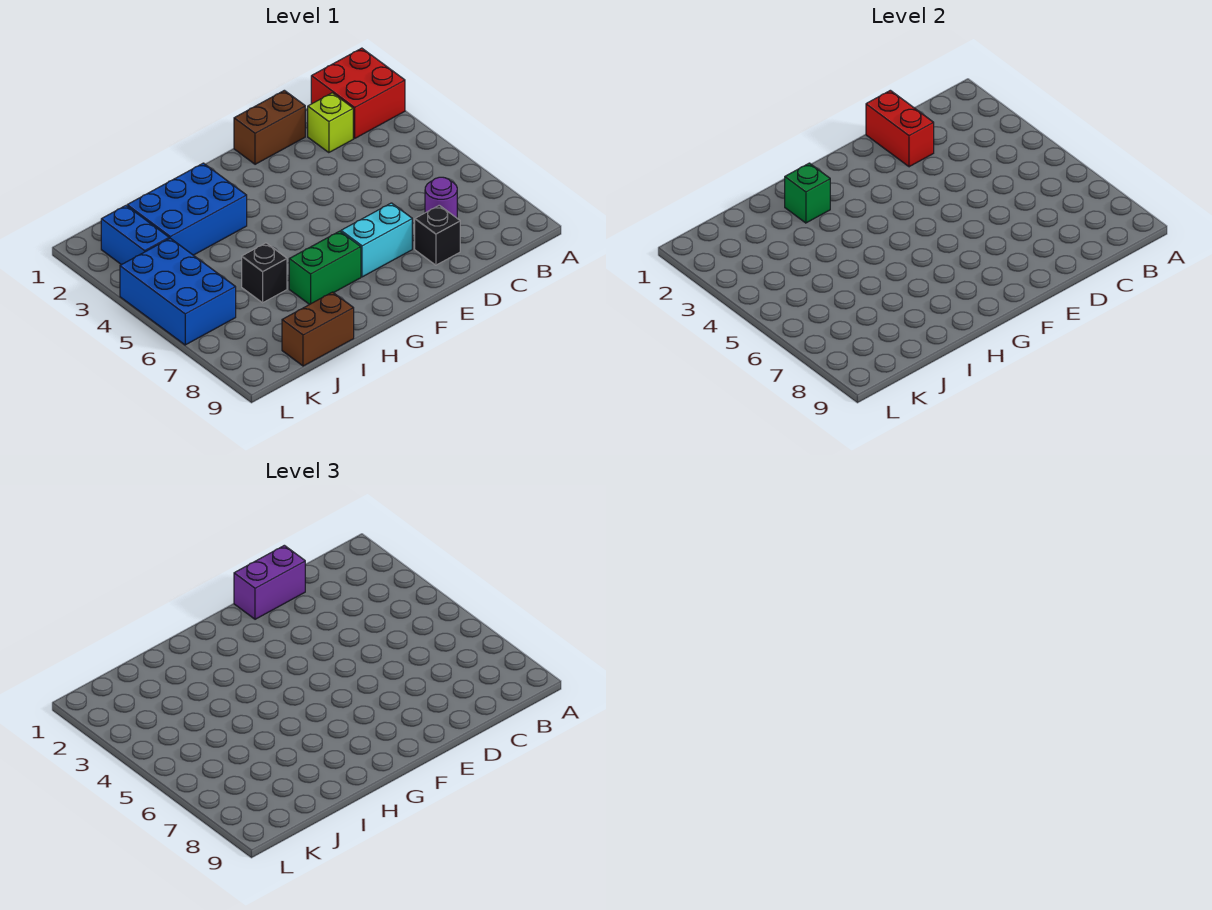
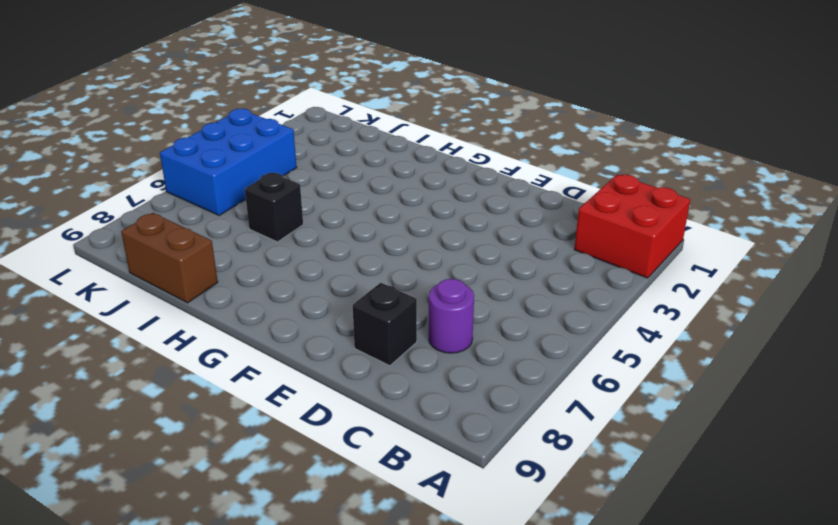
none -> lime brick C2 level 1
none -> brown brick D1:E1 level 1
none -> cyan brick E7:F7 level 1

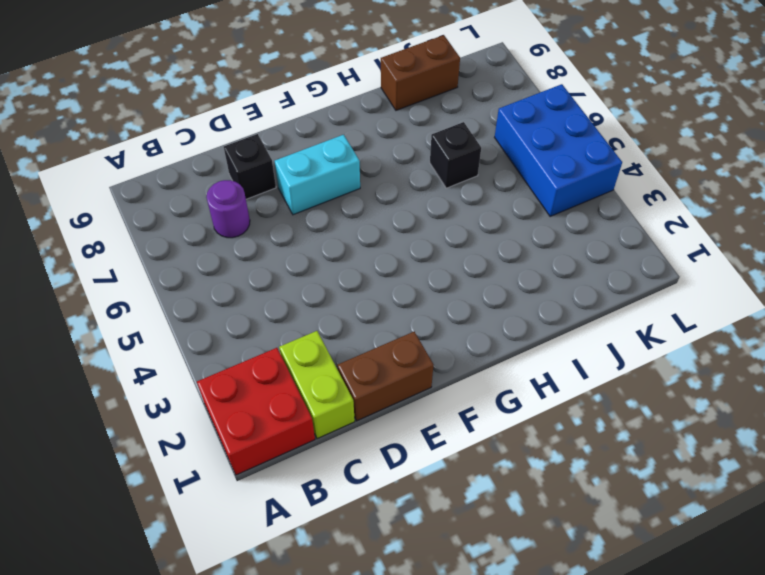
lime brick C1:C2 level 1 -> lime brick C2 level 1
none -> green brick G7:H7 level 1
none -> blue brick H2:J3 level 1
none -> blue brick K2:K3 level 1

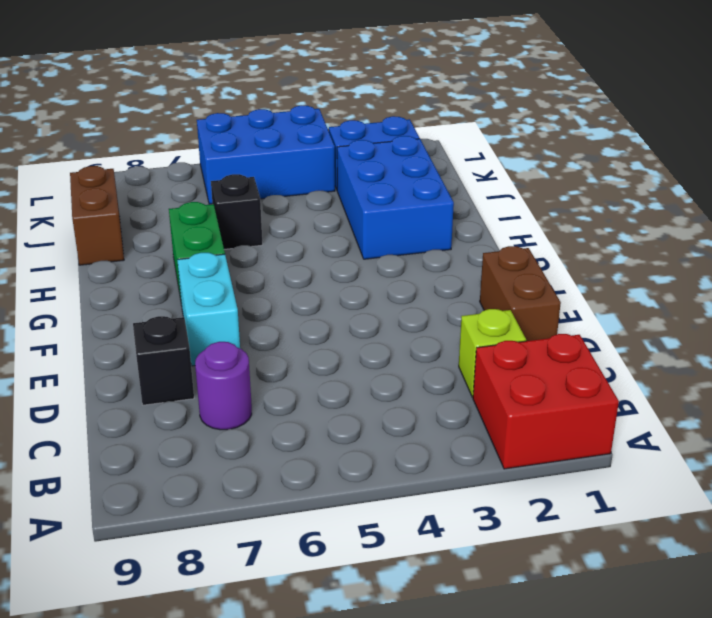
none -> red brick D1:D2 level 2
none -> green brick H2 level 2
none -> purple brick D1:E1 level 3

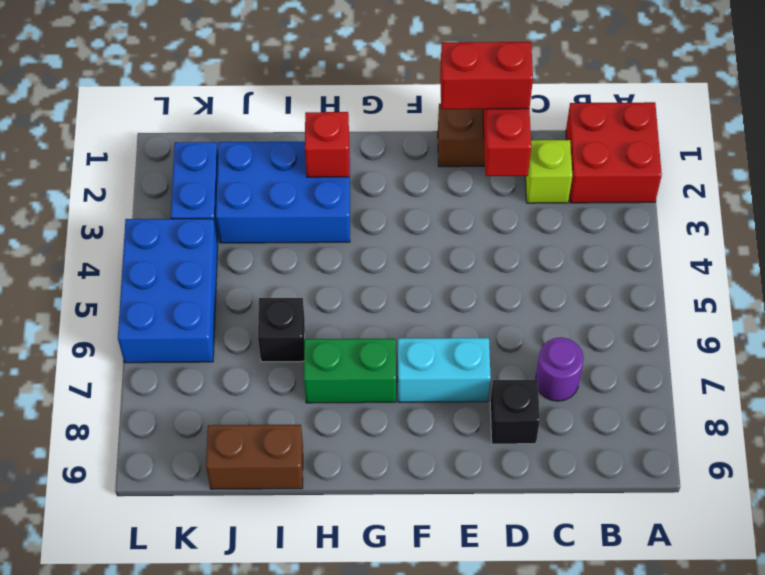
red brick D1:E1 level 3 -> purple brick D1:E1 level 3
red brick H2 level 2 -> green brick H2 level 2

